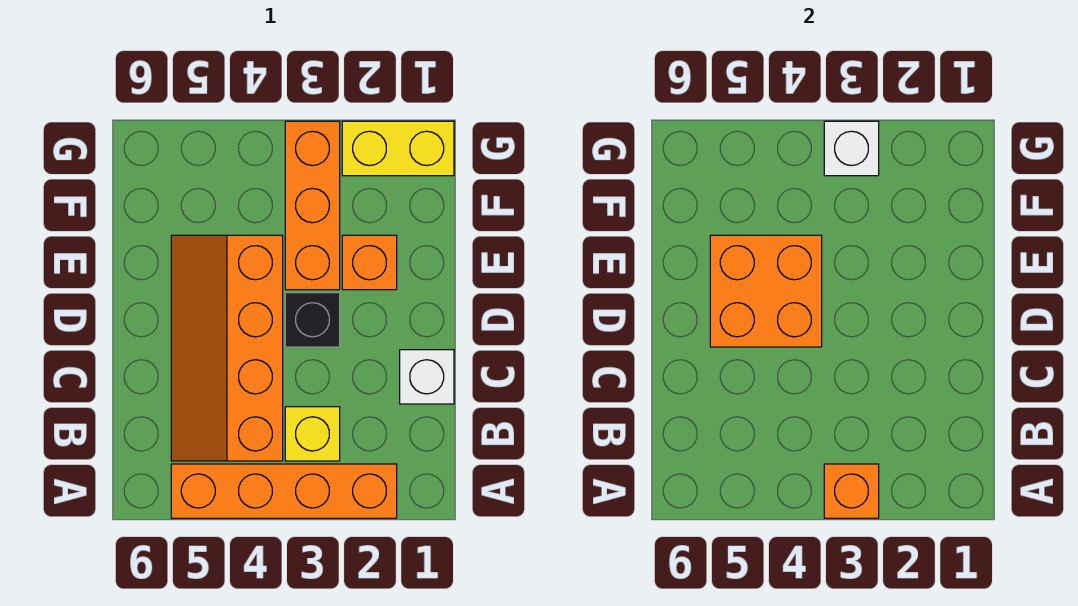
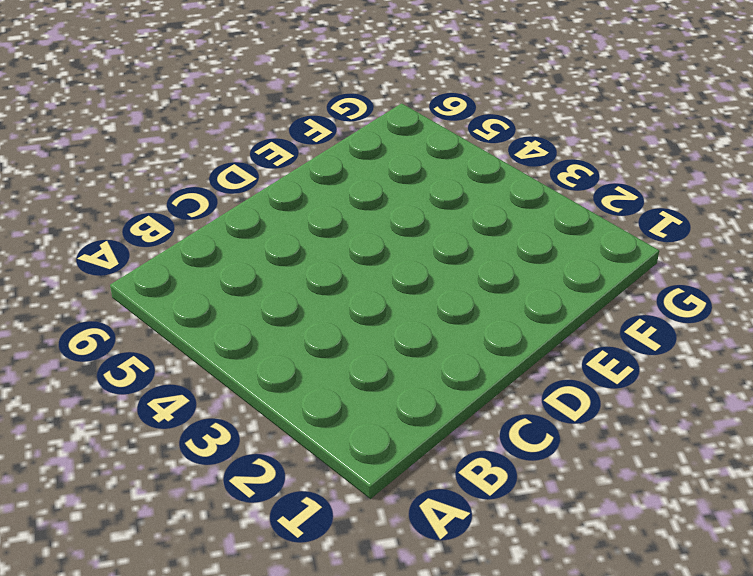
none -> orange brick A2:A5 level 1
none -> yellow brick B3 level 1

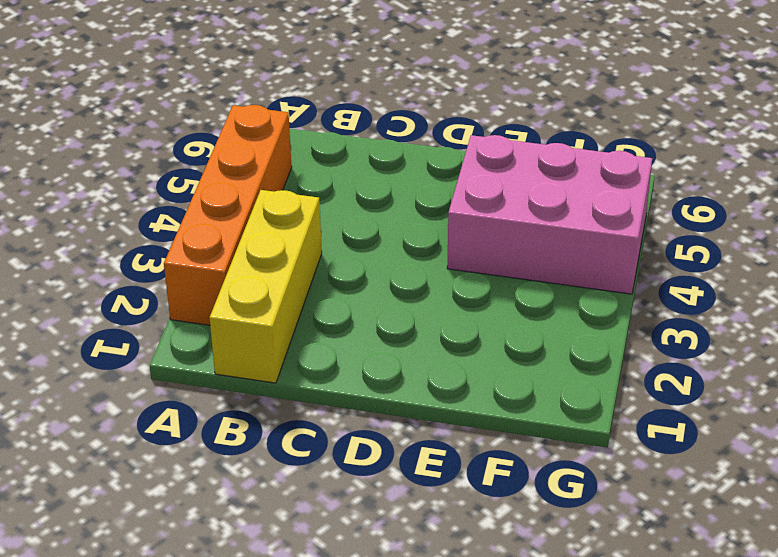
yellow brick B1:B3 level 1 -> yellow brick B3 level 1
pink brick E4:G5 level 1 -> orange slope B4:E5 level 1 top 4
none -> white brick C1 level 1
none -> black brick D3 level 1

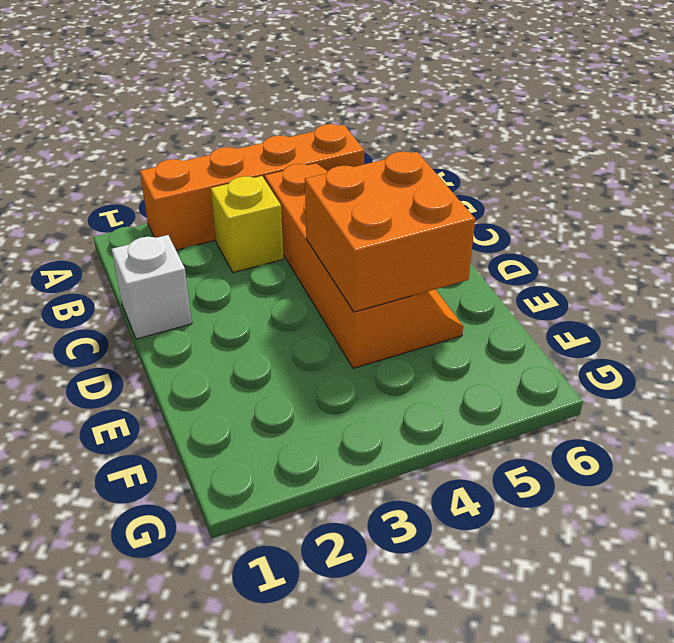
none -> black brick D3 level 1
none -> orange brick E2 level 1

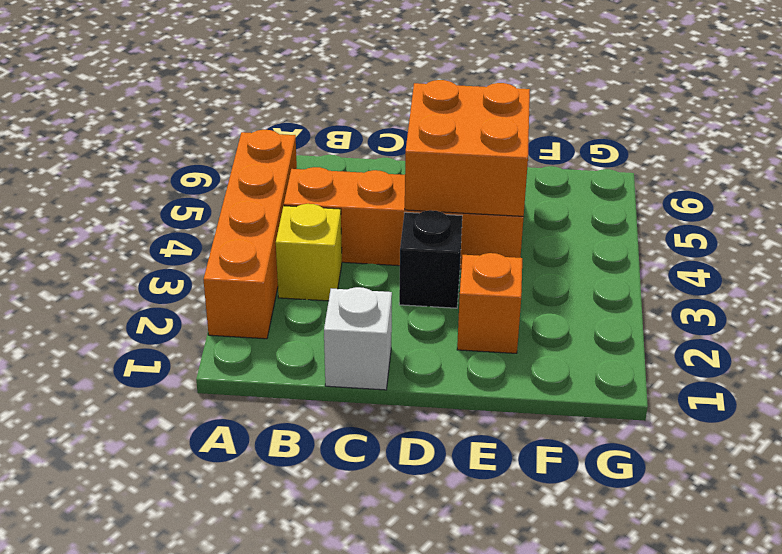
none -> orange brick E3:G3 level 1
none -> yellow brick G1:G2 level 1

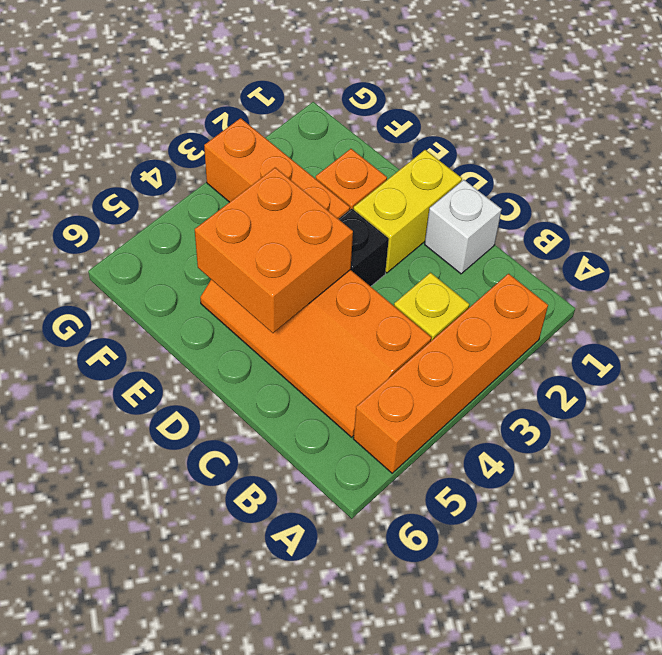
yellow brick D1:D2 level 1 -> yellow brick G1:G2 level 1
none -> orange brick A3 level 2
none -> white brick G3 level 2

